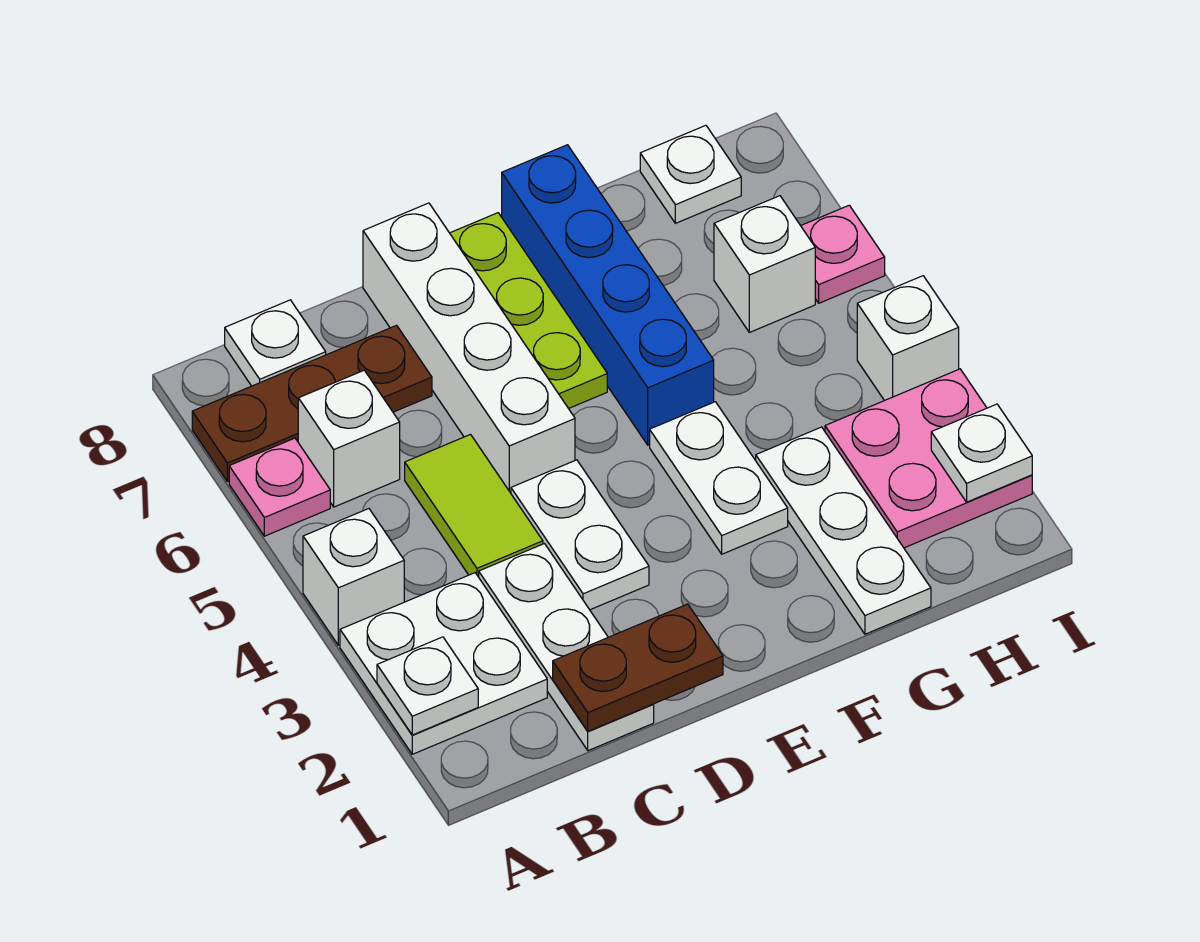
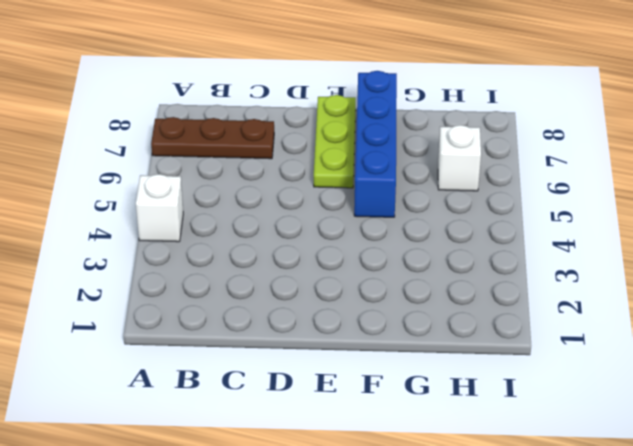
none -> white plate A2:B3 level 1
none -> pink plate A6 level 1
none -> white brick B6 level 1

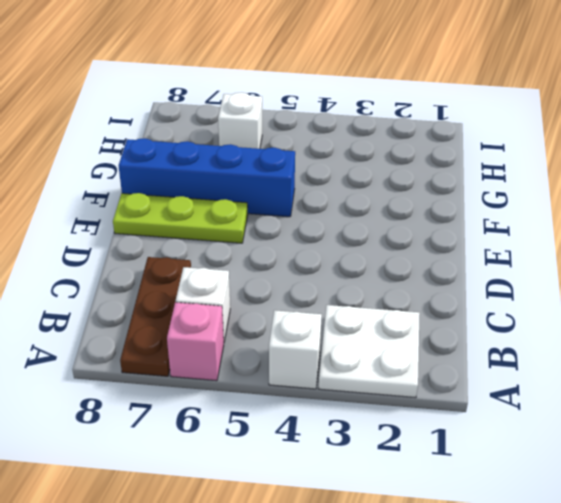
pink brick A6 level 1 -> pink plate A6 level 1
none -> white plate B8 level 1
none -> white plate C1:C3 level 1
none -> lime tile C4:C5 level 1

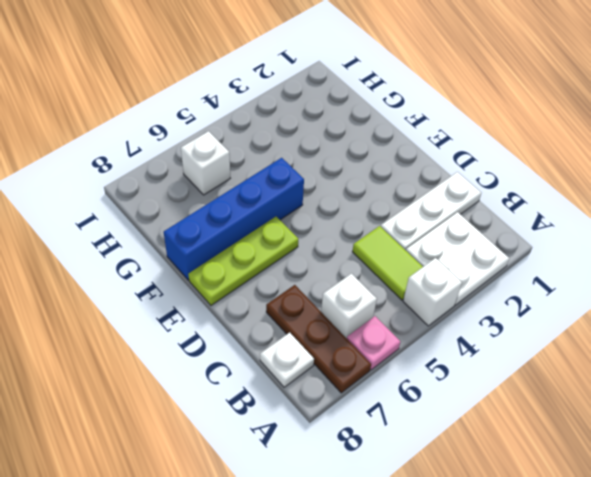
lime tile B4:C4 level 1 -> lime tile C4:C5 level 1
none -> white plate D3:D4 level 1
none -> white brick D5:D8 level 1
none -> white plate F3:F4 level 1

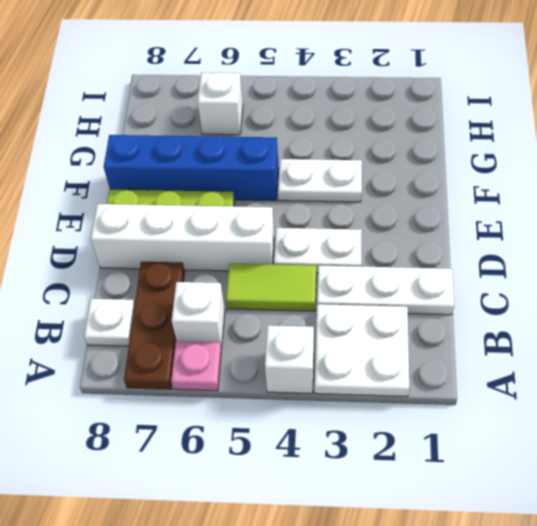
none -> white plate G1:G3 level 1
none -> pink plate H2:I3 level 1
none -> white plate H8 level 1

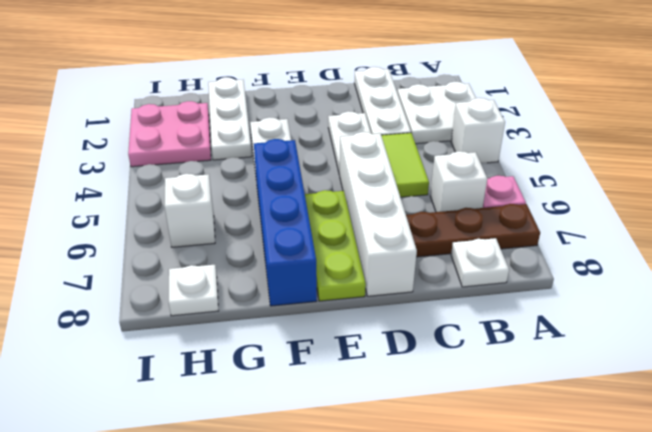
none -> white brick I4 level 1
none -> pink plate I6 level 1
none -> white plate A2 level 2

